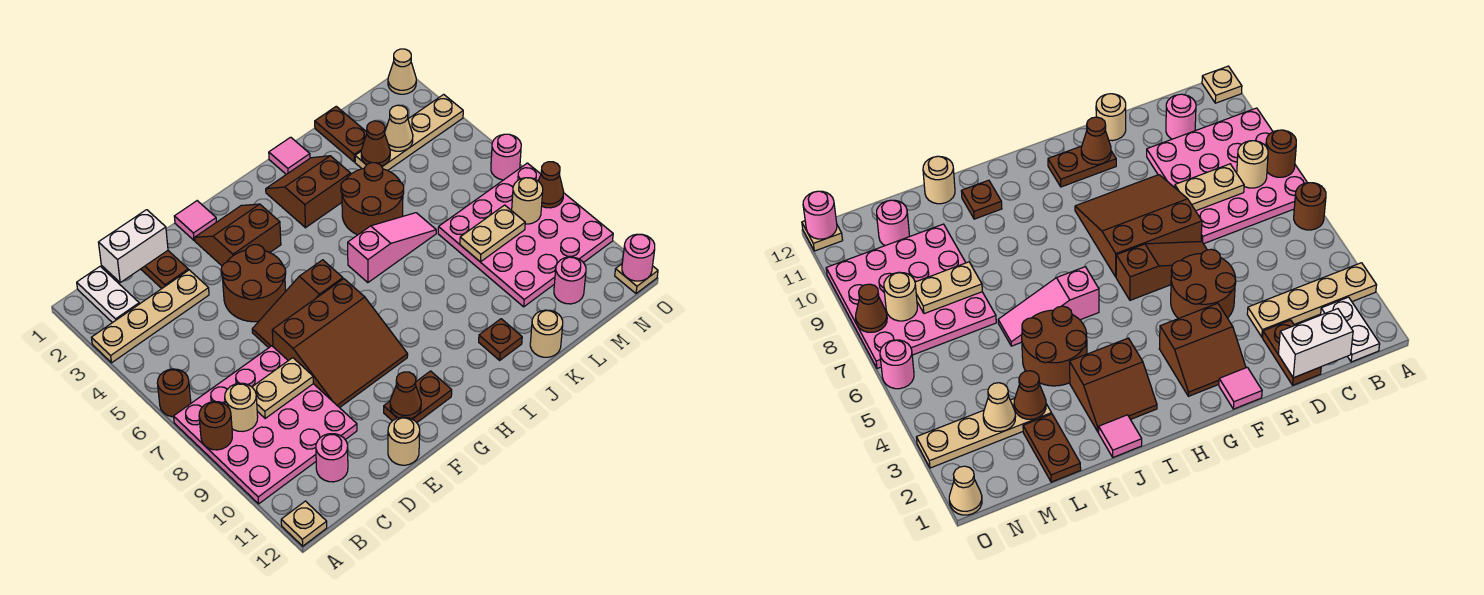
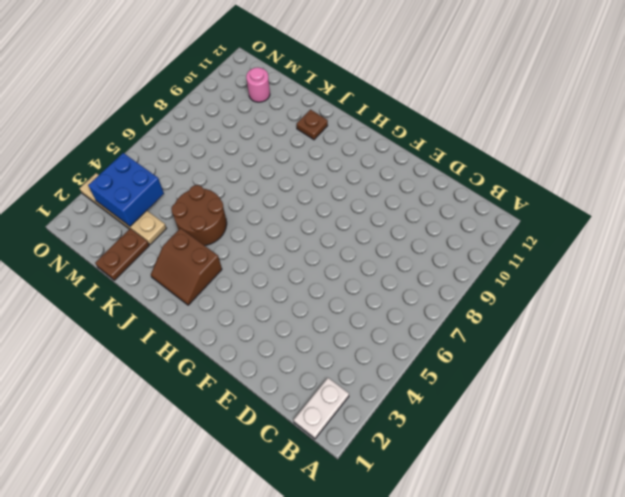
blue brick M3:N4 level 2 -> tan cone M3 level 2
none -> tan plate A3:D3 level 1
none -> brown round brick A6 level 1
none -> pink plate A7:D10 level 1
none -> tan plate A12 level 1

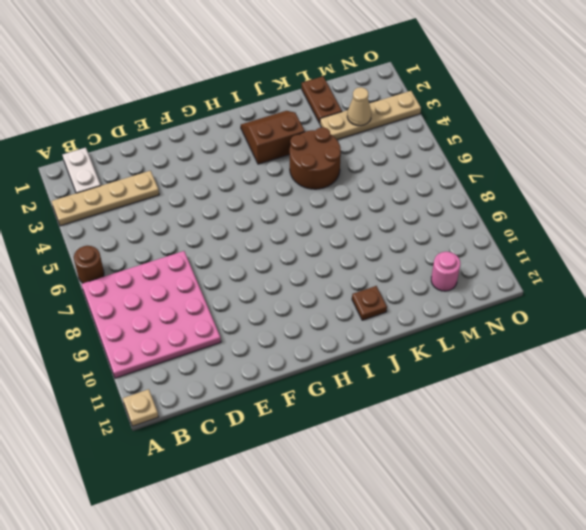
none -> pink round brick C11 level 1
none -> brown plate D1:D2 level 1
none -> brown round brick E4:F5 level 1
none -> brown slope E6:G6 level 1 top G

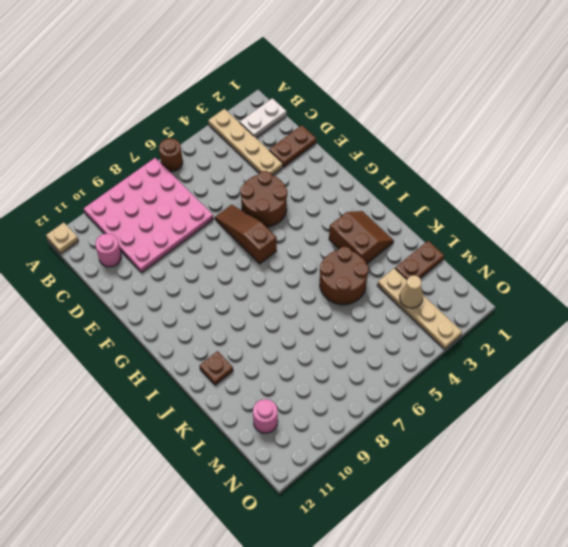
none -> brown slope E7:G9 level 1 top 7
none -> tan round brick E12 level 1
none -> pink tile F1 level 1
none -> brown slope F2:G3 level 1 top 3

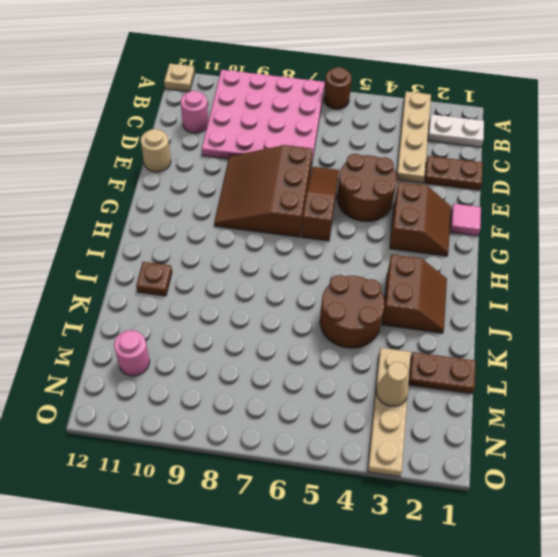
none -> brown plate F11:G11 level 1
none -> pink slope I6:K6 level 1 top I
none -> pink tile J1 level 1
none -> tan round brick K12 level 1

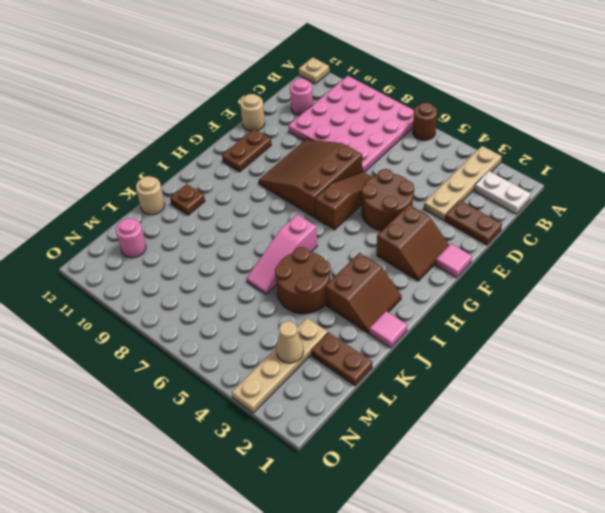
none -> pink plate L7:O10 level 1
none -> tan cone O1 level 1
none -> pink round brick O6 level 1
none -> tan plate O12 level 1

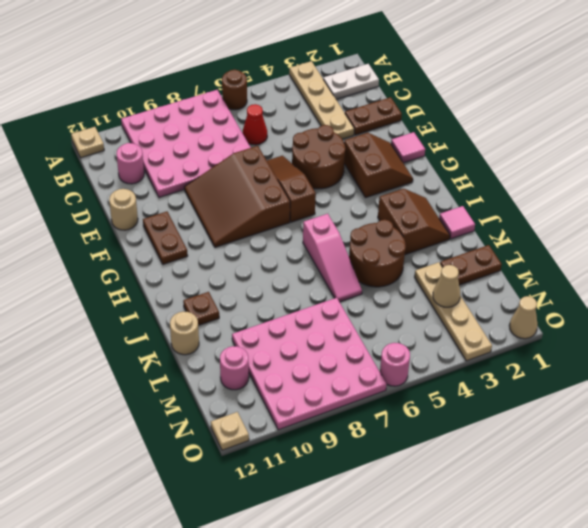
red cone C6 level 1 -> none
none -> brown round brick A8 level 2
none -> tan round brick B8 level 2
none -> white brick C1:D1 level 2
none -> tan plate C8:D8 level 2

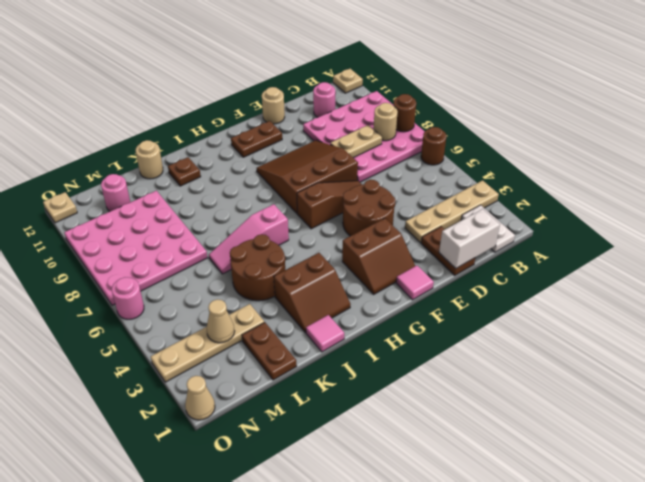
none -> brown cone F11 level 2
none -> brown cone L3 level 2
none -> tan plate L8:M8 level 2
none -> tan round brick N8 level 2

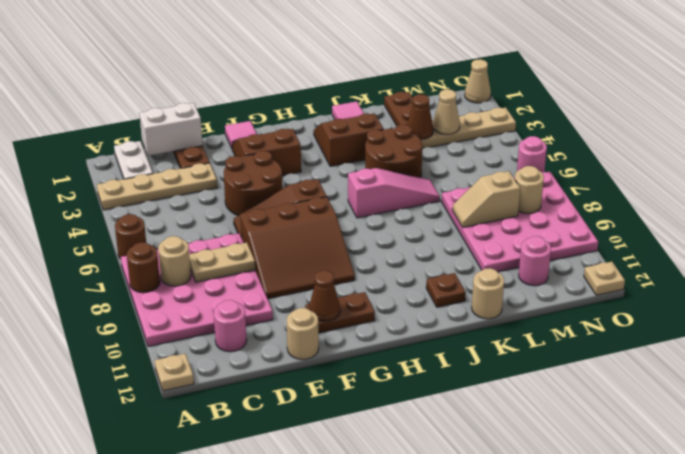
tan slope L8:M8 level 2 top M -> tan plate L8:M8 level 2
none -> brown cone O8 level 2
none -> pink round brick O12 level 2

